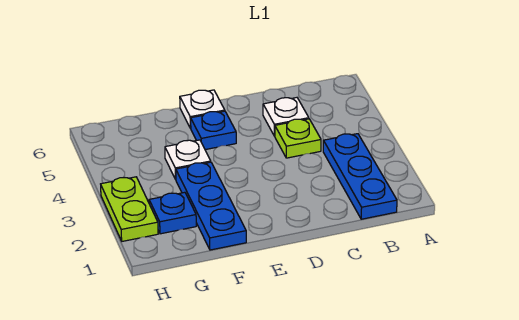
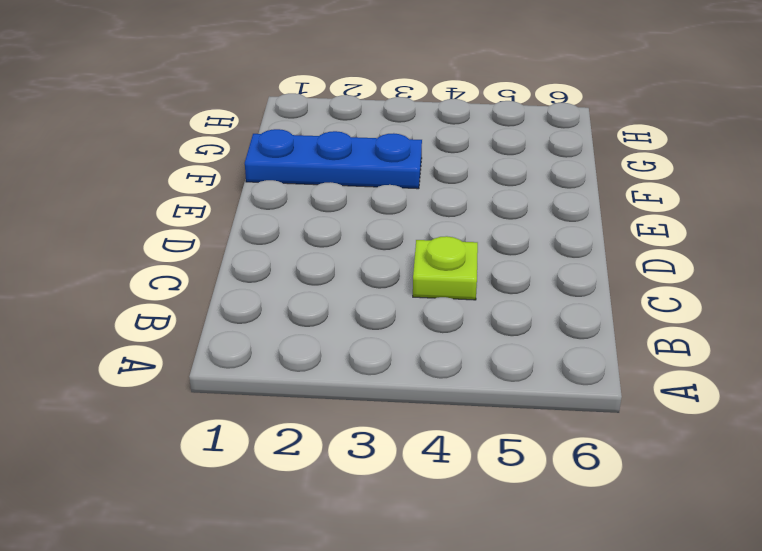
none -> blue plate B1:B3 level 1
none -> white plate C5 level 1

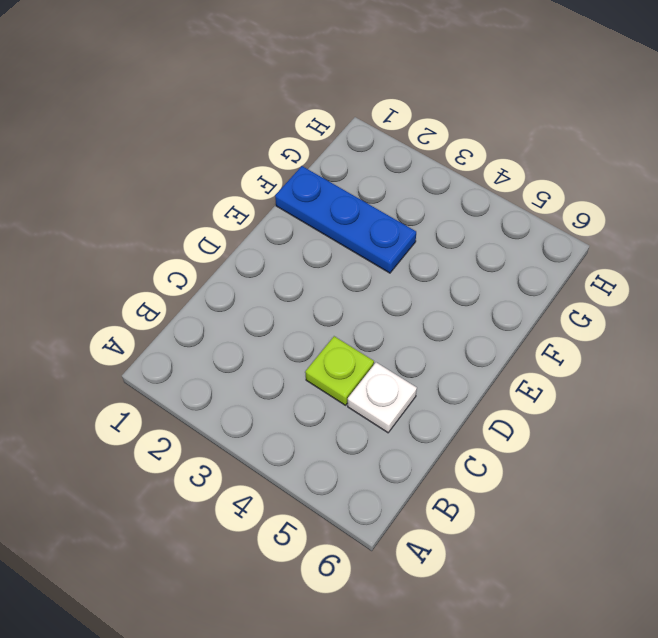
none -> blue plate B1:B3 level 1
none -> blue plate E5 level 1

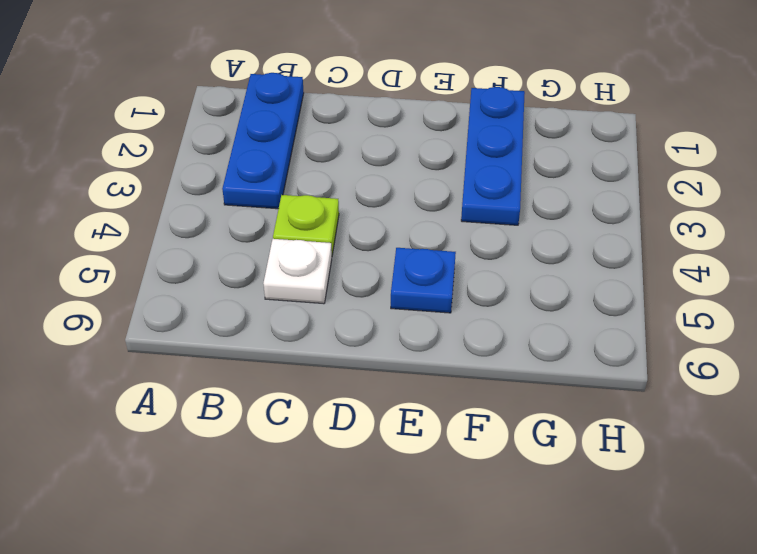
none -> white plate E6 level 1
none -> white plate F4 level 1

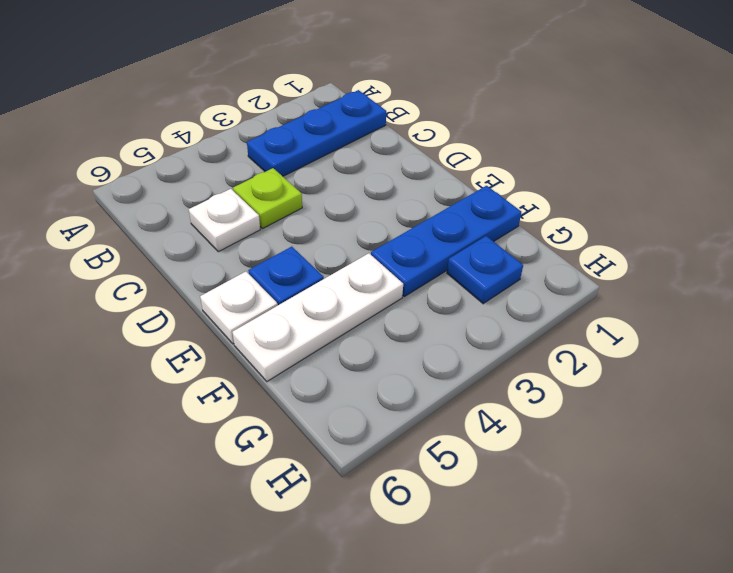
white plate F4:F6 level 1 -> white plate F4 level 1
none -> lime plate H2:H3 level 1

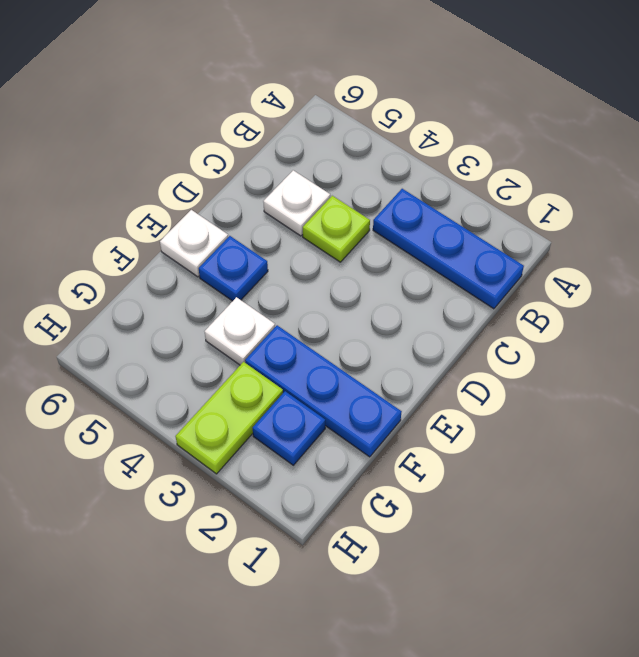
lime plate G3:H3 level 1 -> lime plate H2:H3 level 1

